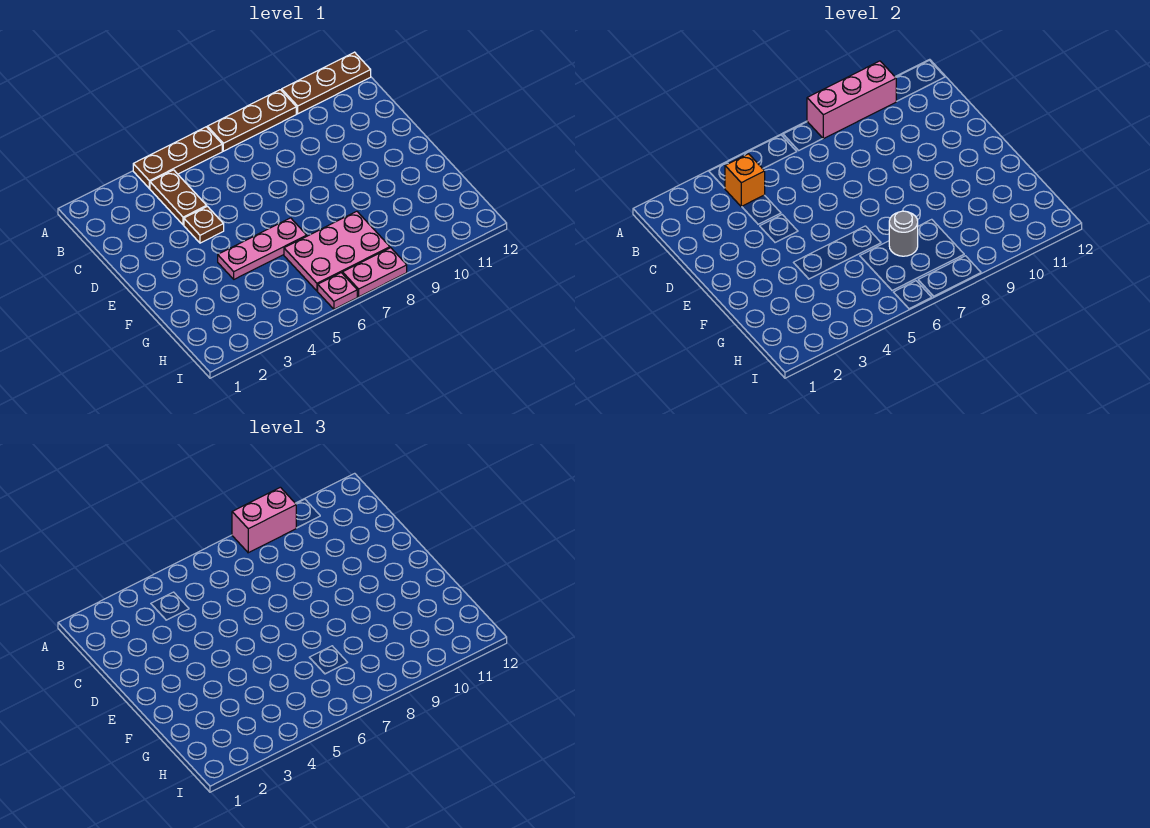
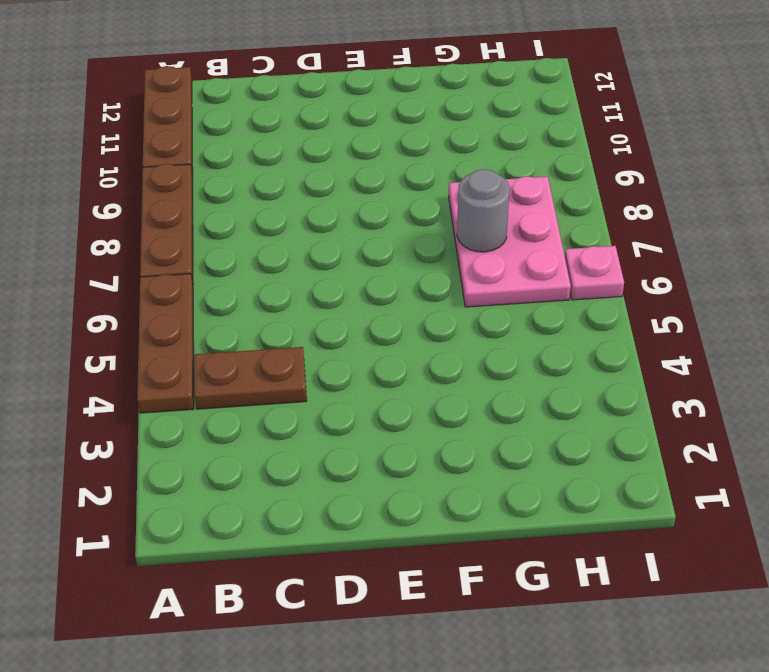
none -> brown plate D4 level 1
none -> pink plate F4:F6 level 1
none -> pink plate I7:I8 level 1

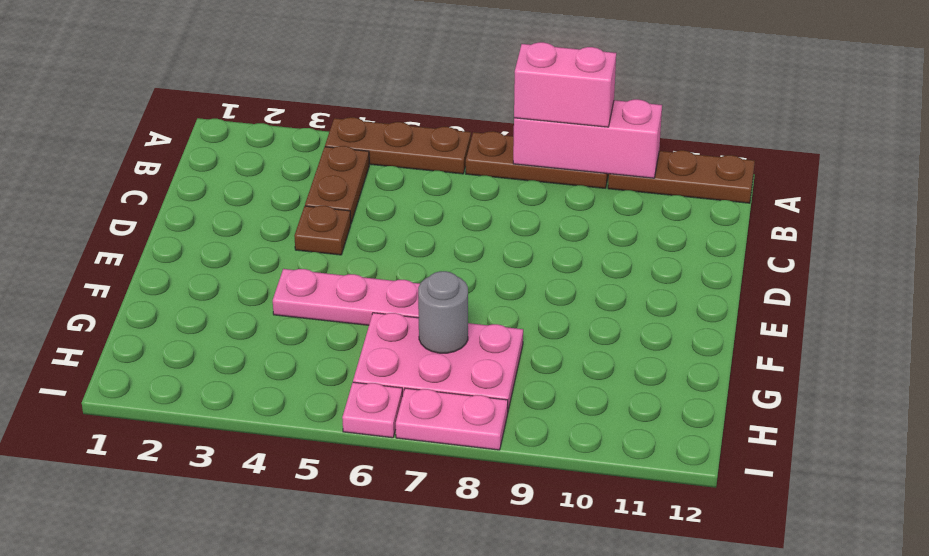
none -> orange brick B4 level 2

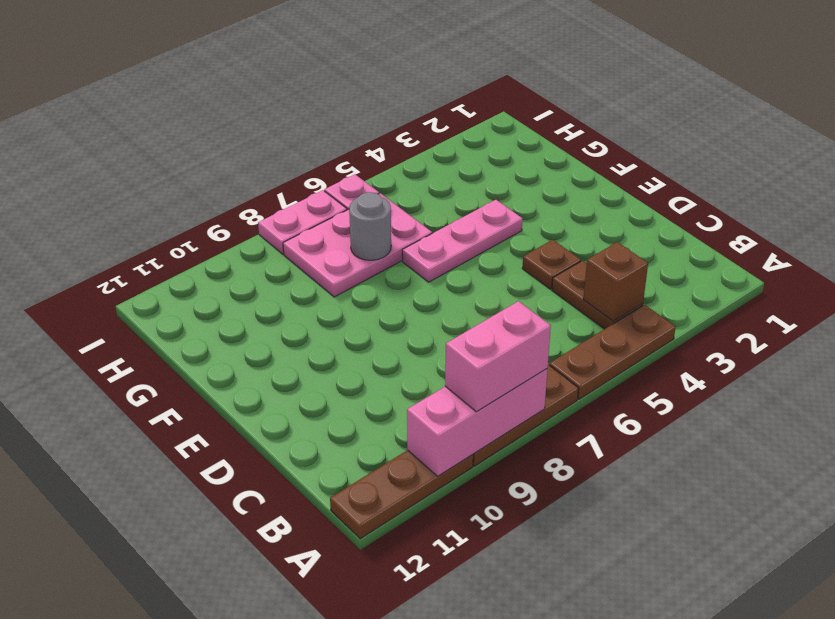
brown brick B4 level 2 -> orange brick B4 level 2

